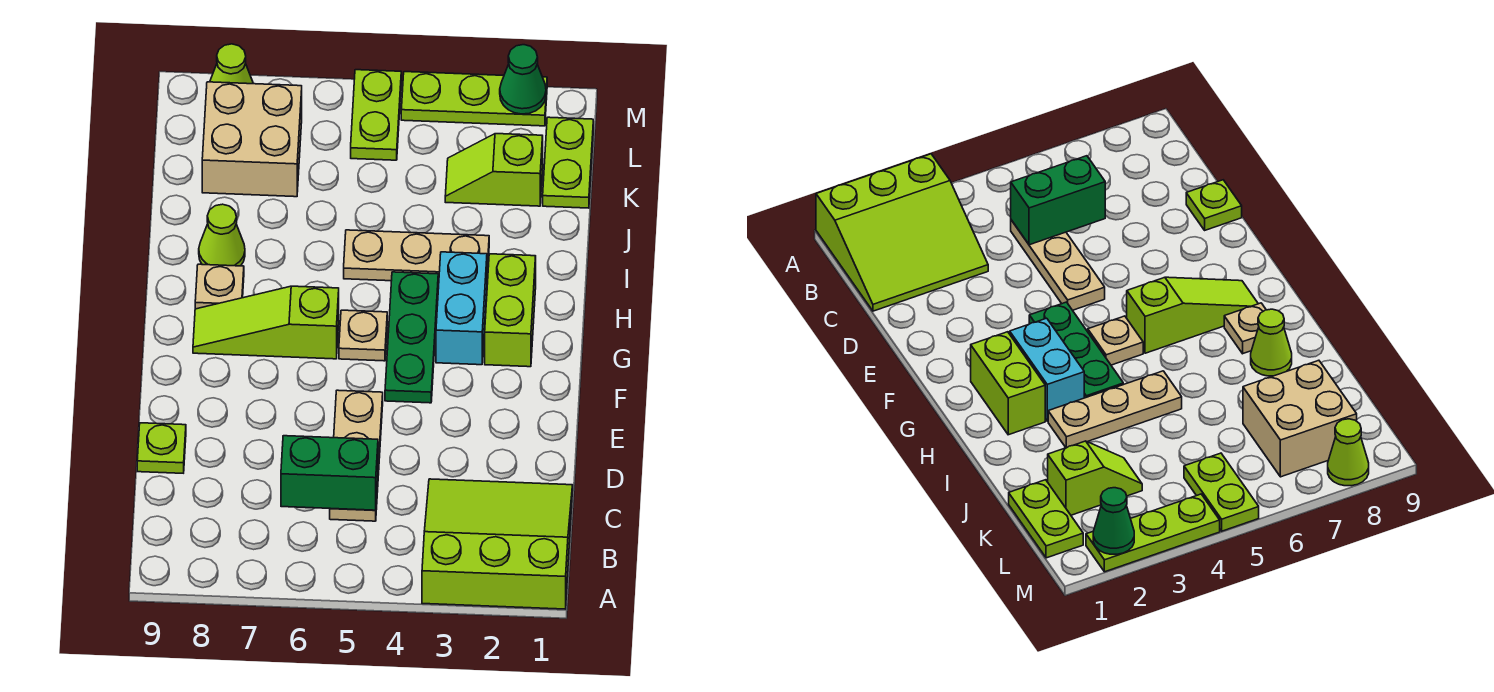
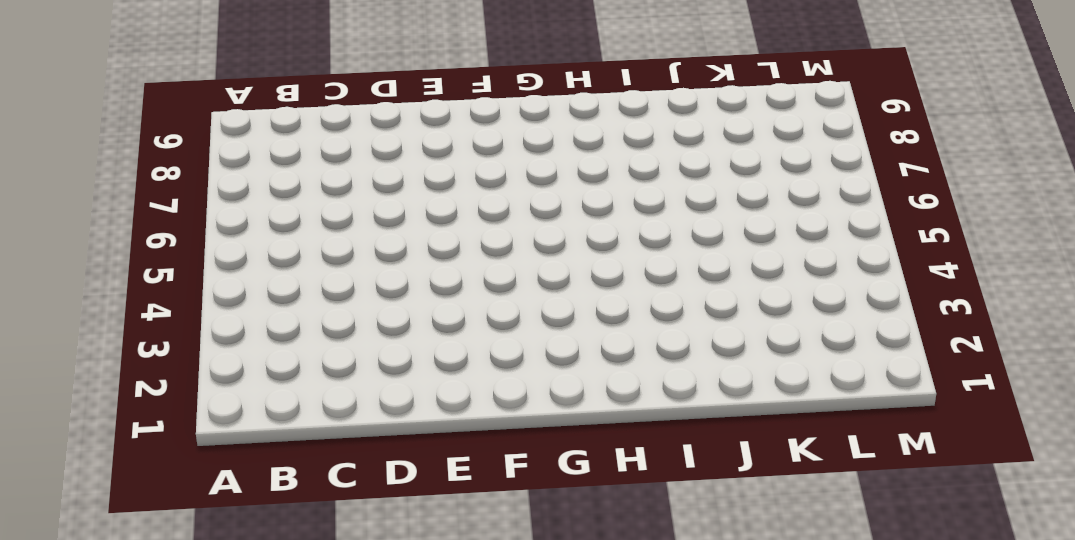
none -> lime slope A1:C3 level 1 top A
none -> tan plate C5:E5 level 1
none -> lime plate D9 level 1

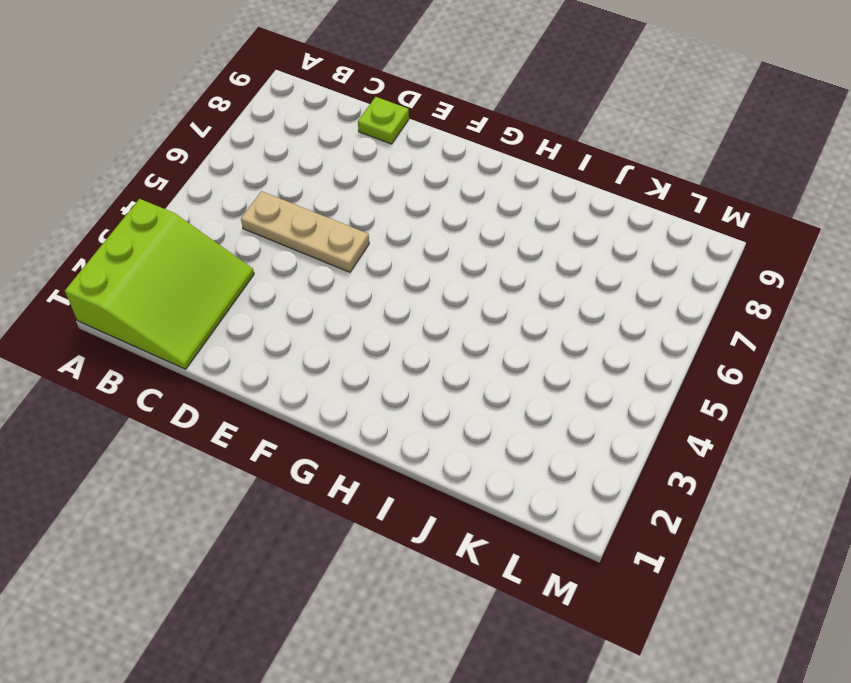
none -> green plate F4:H4 level 1
none -> lime brick G2:H2 level 1
none -> cyan brick G3:H3 level 1

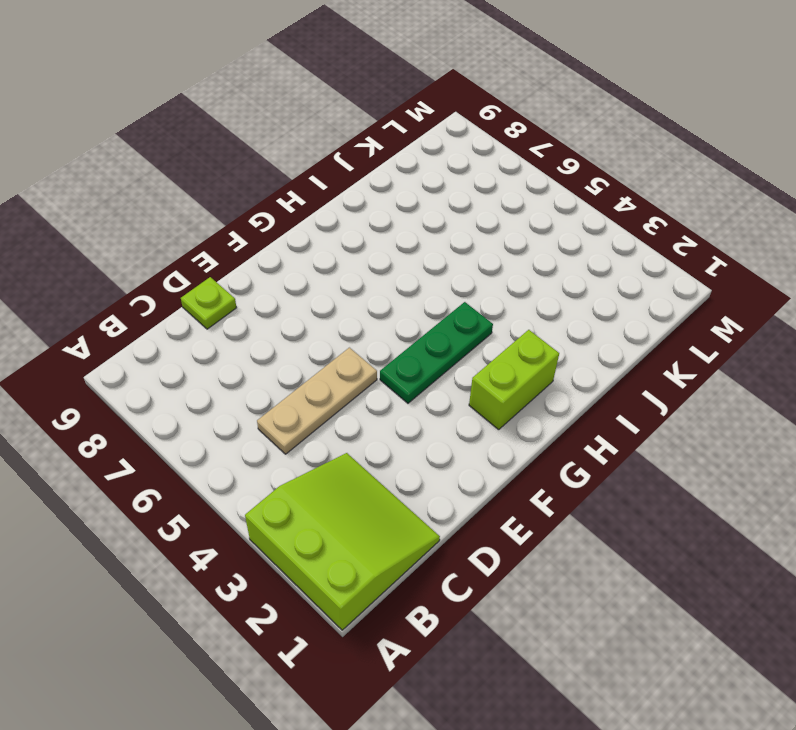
none -> cyan brick G3:H3 level 1
none -> tan plate G5 level 1
none -> lime slope G6:G8 level 1 top 6

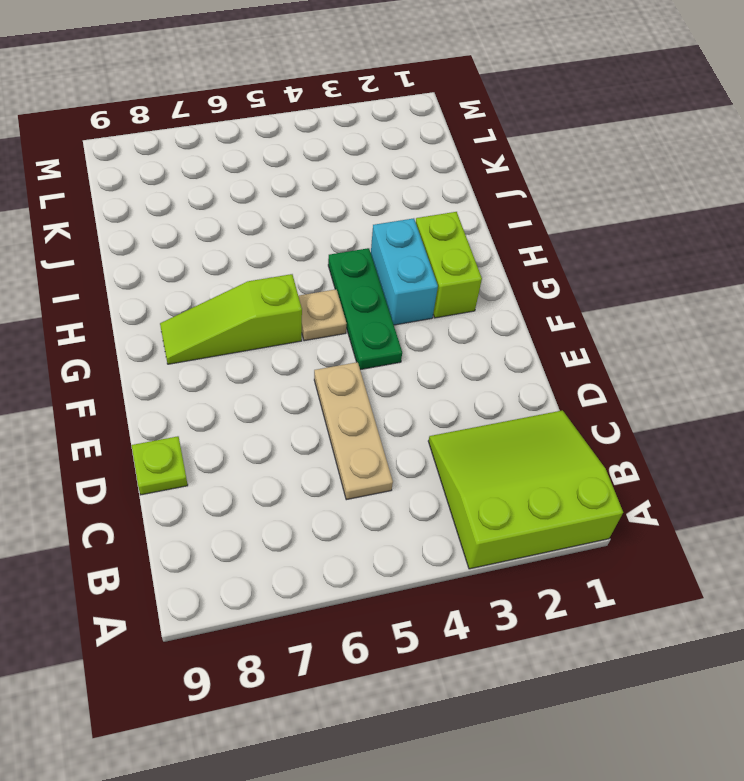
none -> tan plate H8 level 1
none -> tan plate I3:I5 level 1
none -> lime cone I8 level 1

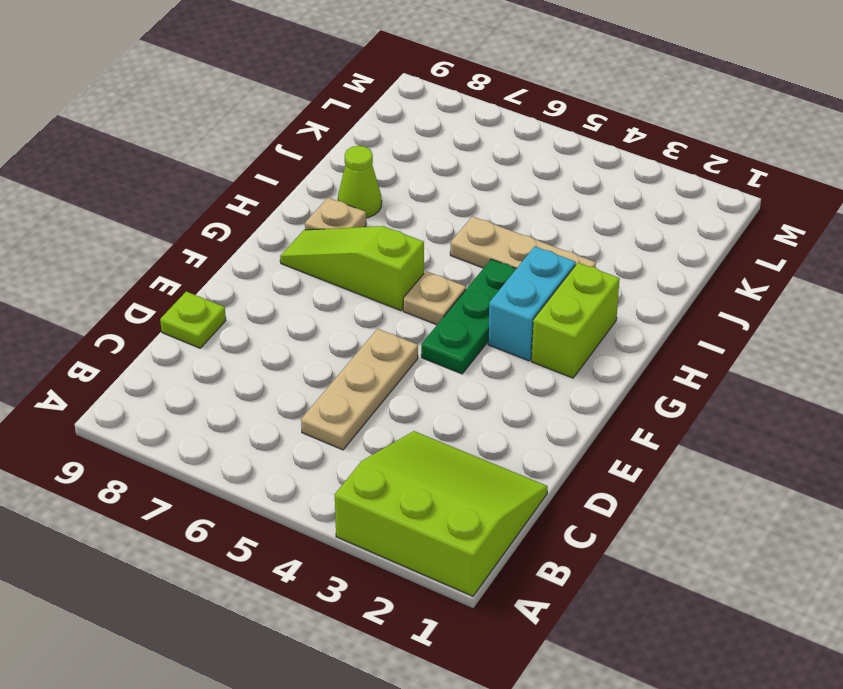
none -> lime plate K1:L1 level 1
none -> lime slope K2:K3 level 1 top 2
none -> tan brick K7:L8 level 1

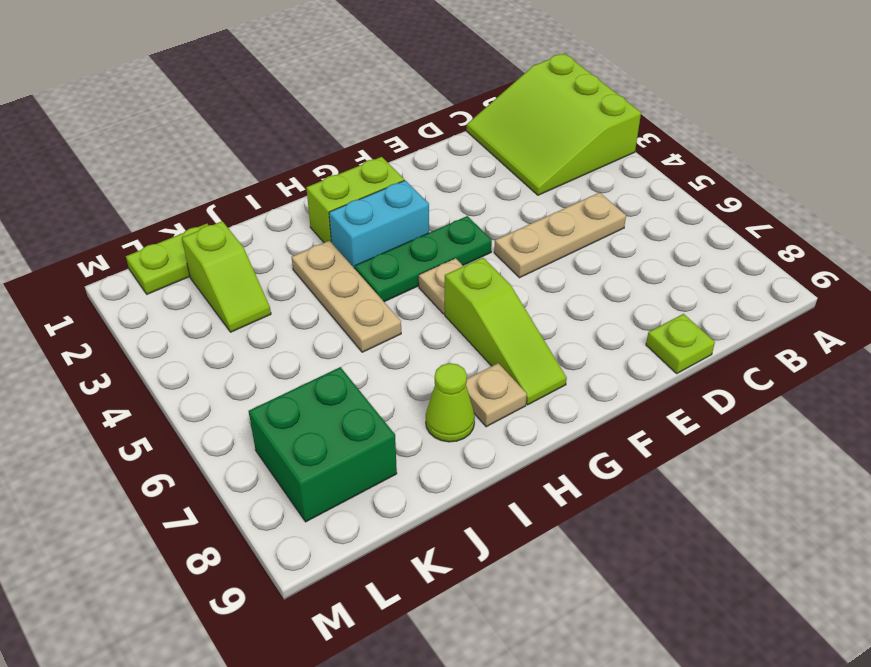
green brick K7:L8 level 1 -> tan brick K7:L8 level 1
none -> lime plate L5:M5 level 1
none -> lime plate M2:M4 level 1
none -> lime cone M8 level 1

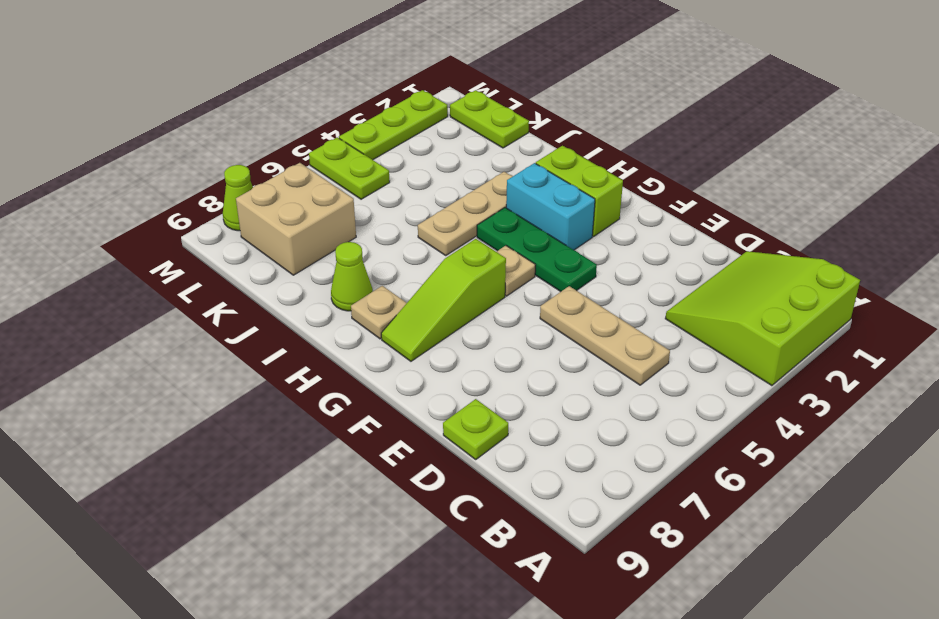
none -> lime slope K2:K3 level 1 top 2
none -> green brick C5:C6 level 2
none -> green cone M2 level 2

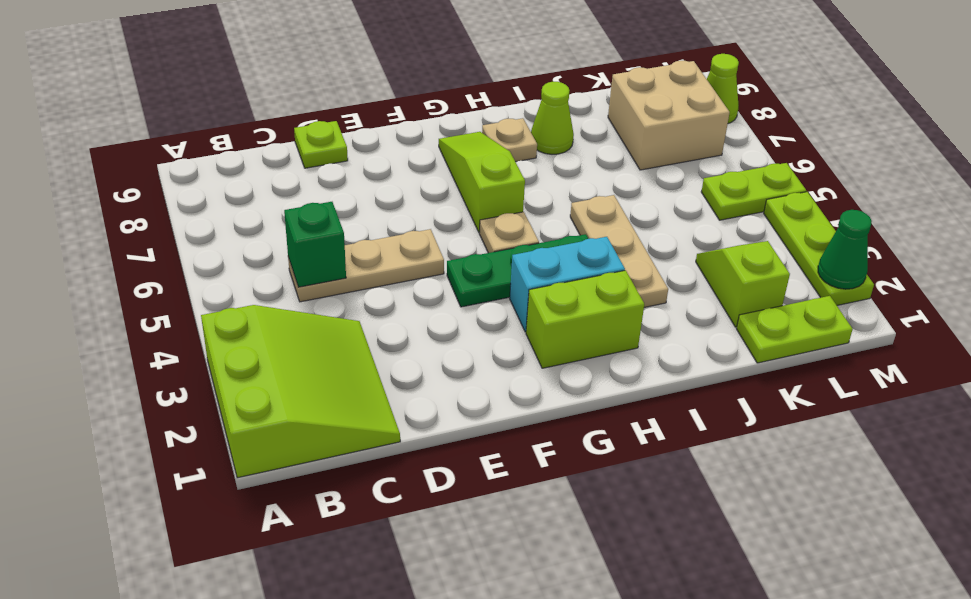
green brick C5 level 2 -> green brick C5:C6 level 2

